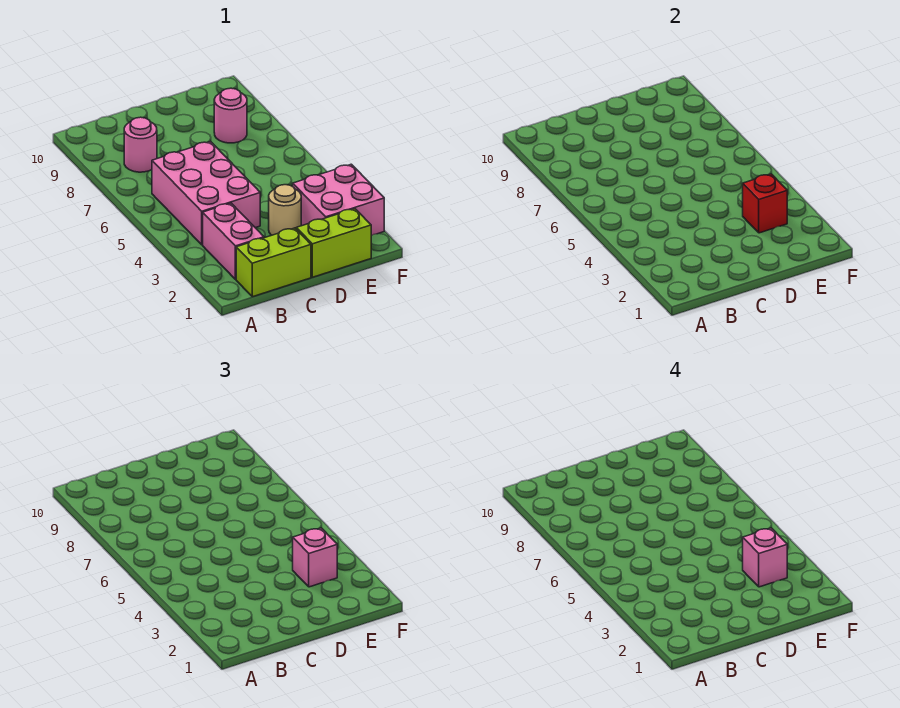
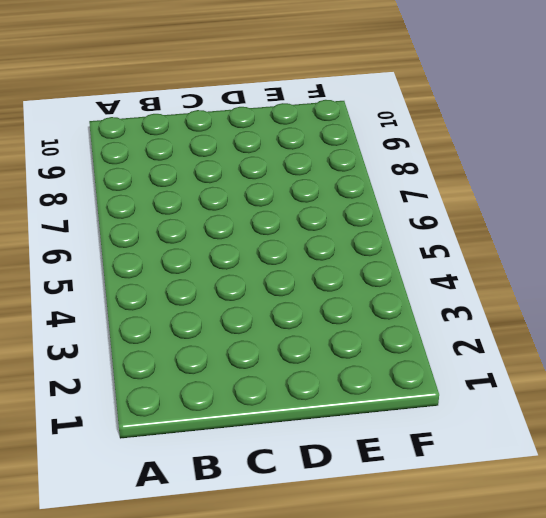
none -> lime brick B1:C1 level 1
none -> pink brick B2:B3 level 1

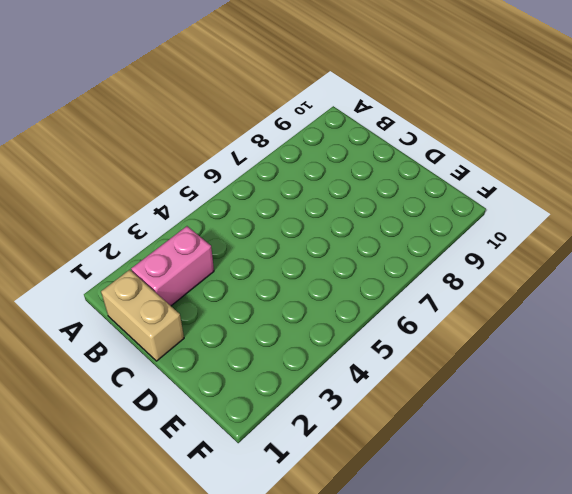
tan brick B1:C1 level 1 -> lime brick B1:C1 level 1
none -> pink brick B4:C6 level 1
none -> pink round brick B8 level 1

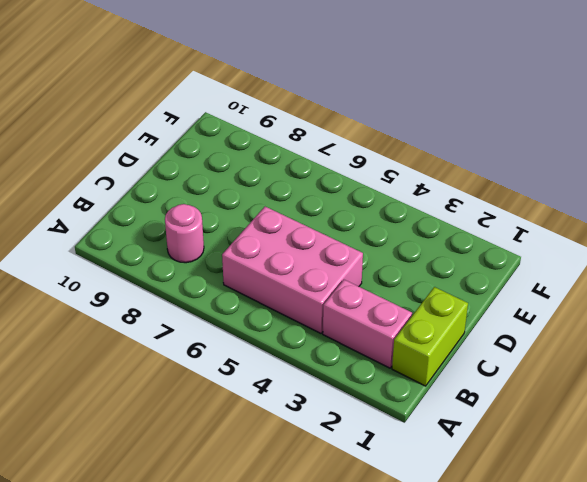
none -> lime brick D1:E1 level 1
none -> tan round brick D3 level 1

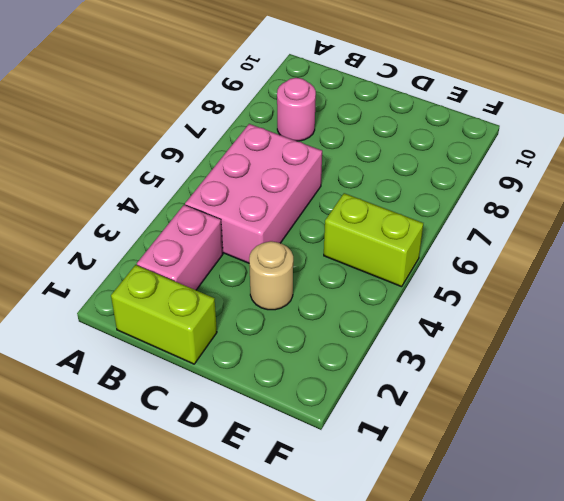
lime brick E5:F5 level 1 -> lime brick D1:E1 level 1
none -> pink brick E2:F3 level 1
none -> pink round brick E8 level 1

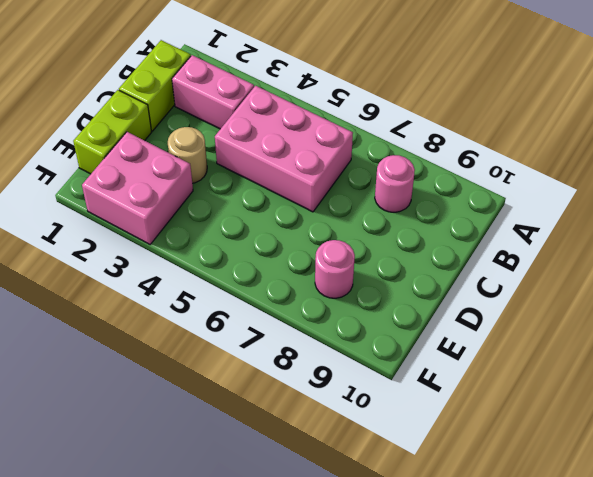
none -> red brick E3 level 2
none -> pink brick E3 level 3

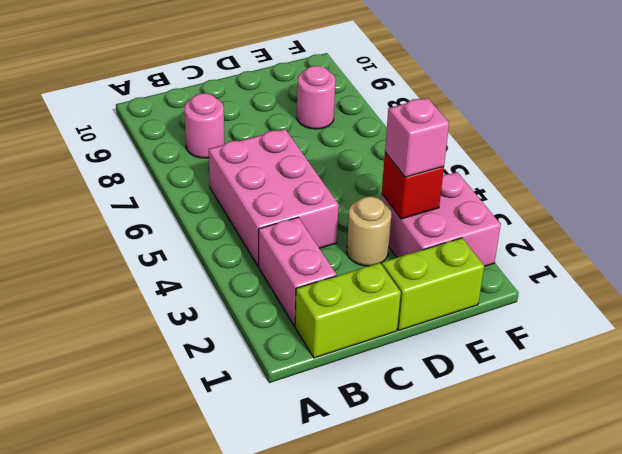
none -> pink brick E3 level 4

